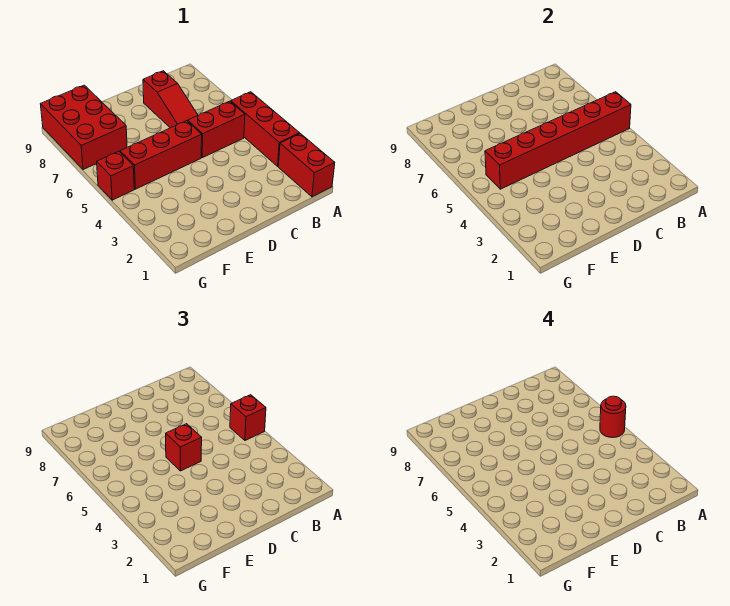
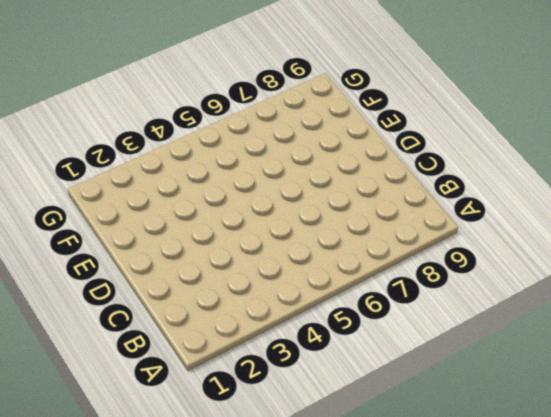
none -> red brick A1:A2 level 1
none -> red brick A3:A5 level 1

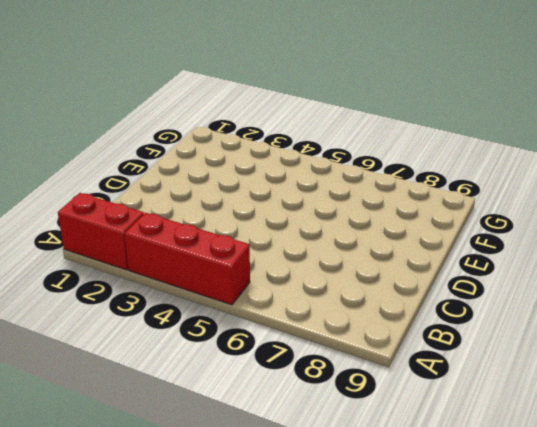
none -> red brick B5:C5 level 1
none -> red slope C6:C8 level 1 top 8

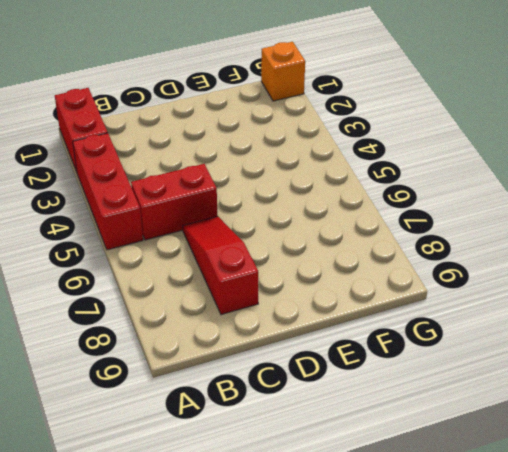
orange brick G1 level 1 -> none
none -> red brick D5:F5 level 1
none -> red brick F7:G9 level 1

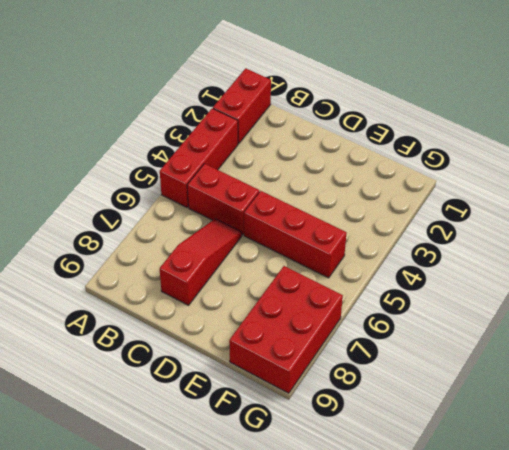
none -> red brick G5 level 1
none -> red brick A5:F5 level 2

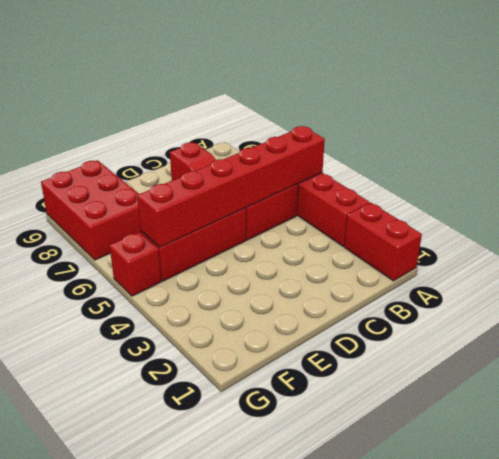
none -> red brick A5 level 3
none -> red brick D5 level 3

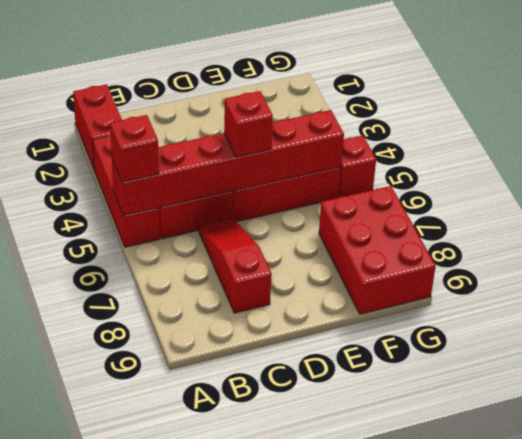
none -> red round brick A5 level 4

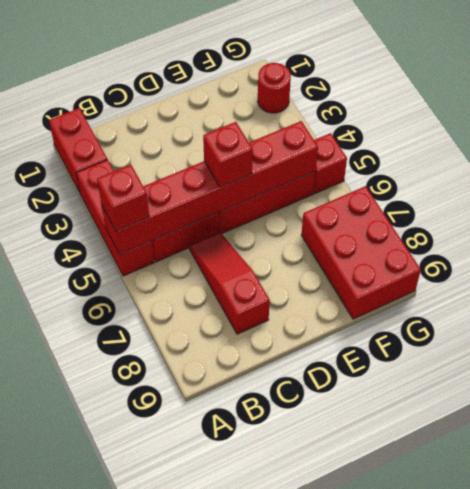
red round brick G2 level 1 -> red round brick A5 level 4

